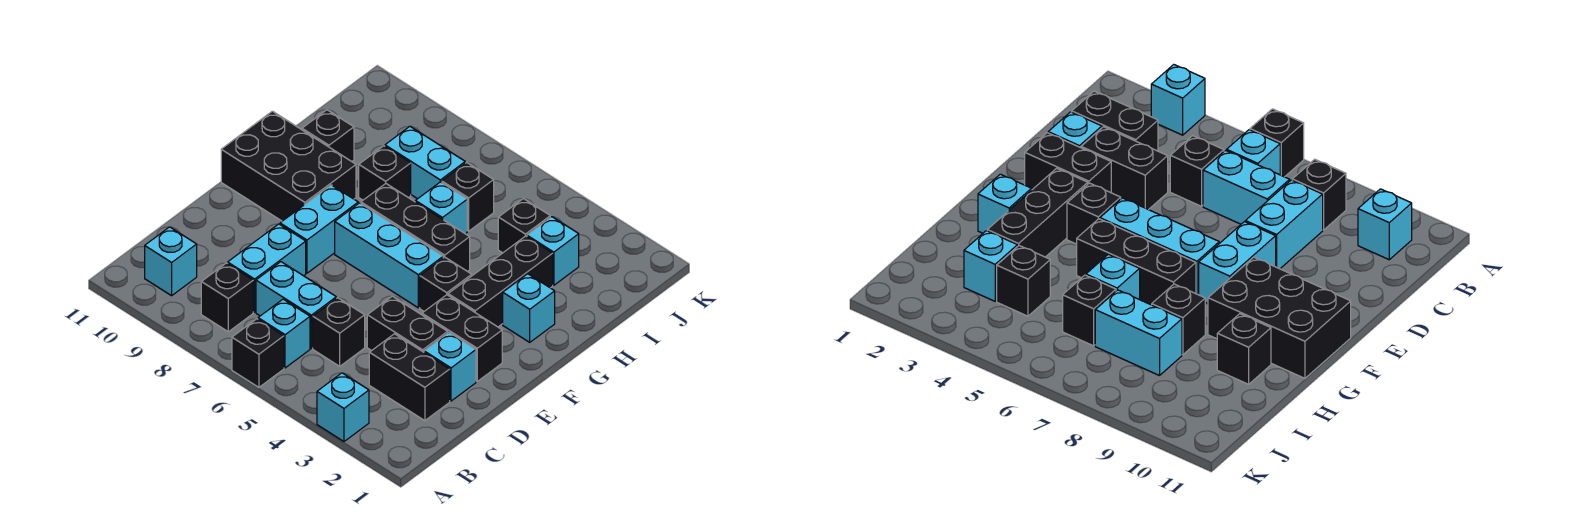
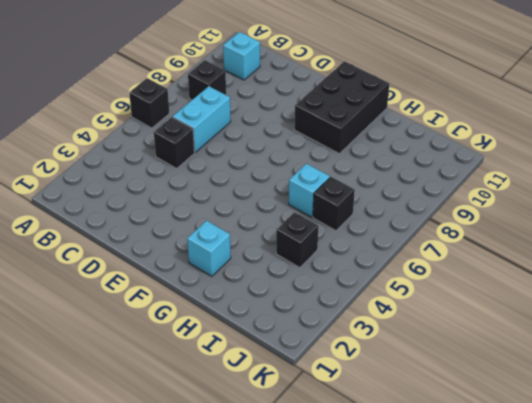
none -> cyan brick A3 level 1
none -> cyan brick B6 level 1
none -> black brick C2:C3 level 1

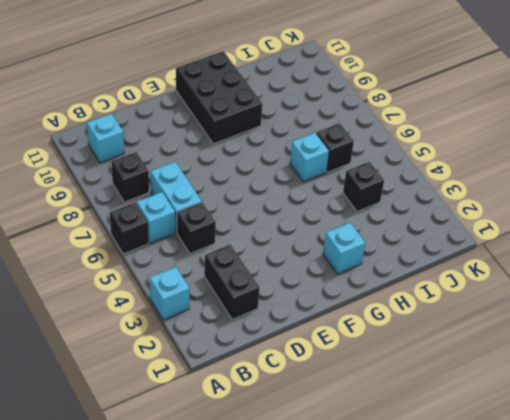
none -> cyan brick C8:D8 level 1
none -> cyan brick D2 level 1
none -> black brick D3:D4 level 1

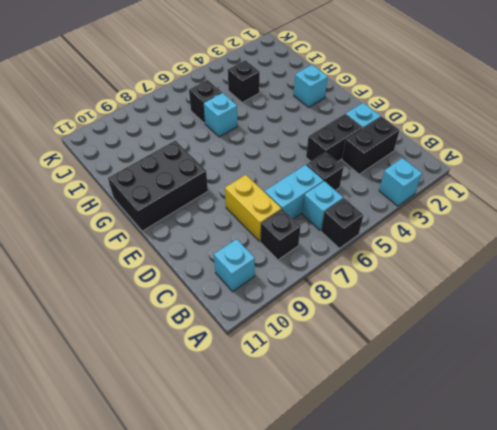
yellow brick C8:D8 level 1 -> cyan brick C8:D8 level 1
none -> black brick E2:E3 level 1
none -> cyan brick E8:F8 level 1
none -> black brick F3:H3 level 1

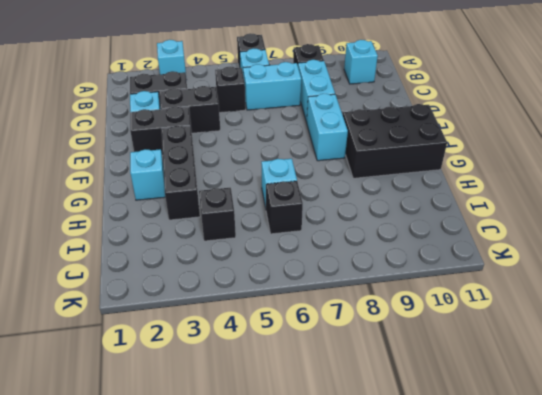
none -> black brick F4 level 1
none -> cyan brick F5:F7 level 1
none -> black brick G5:G7 level 1

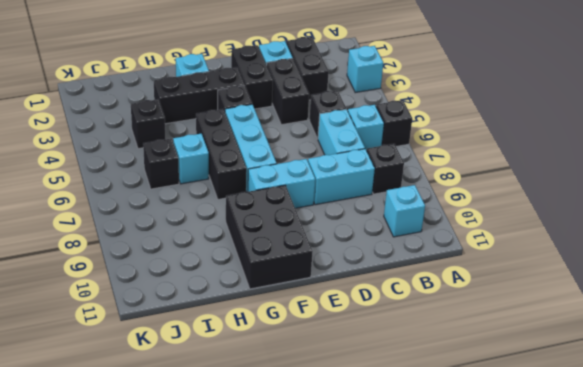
none -> black brick H8 level 1
none -> black brick H10 level 1
none -> cyan brick I3 level 1

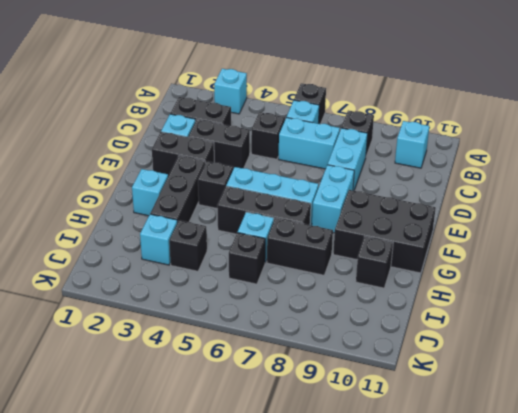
black brick H7:H8 level 1 -> black brick H8 level 1
none -> cyan brick I7:I8 level 1

